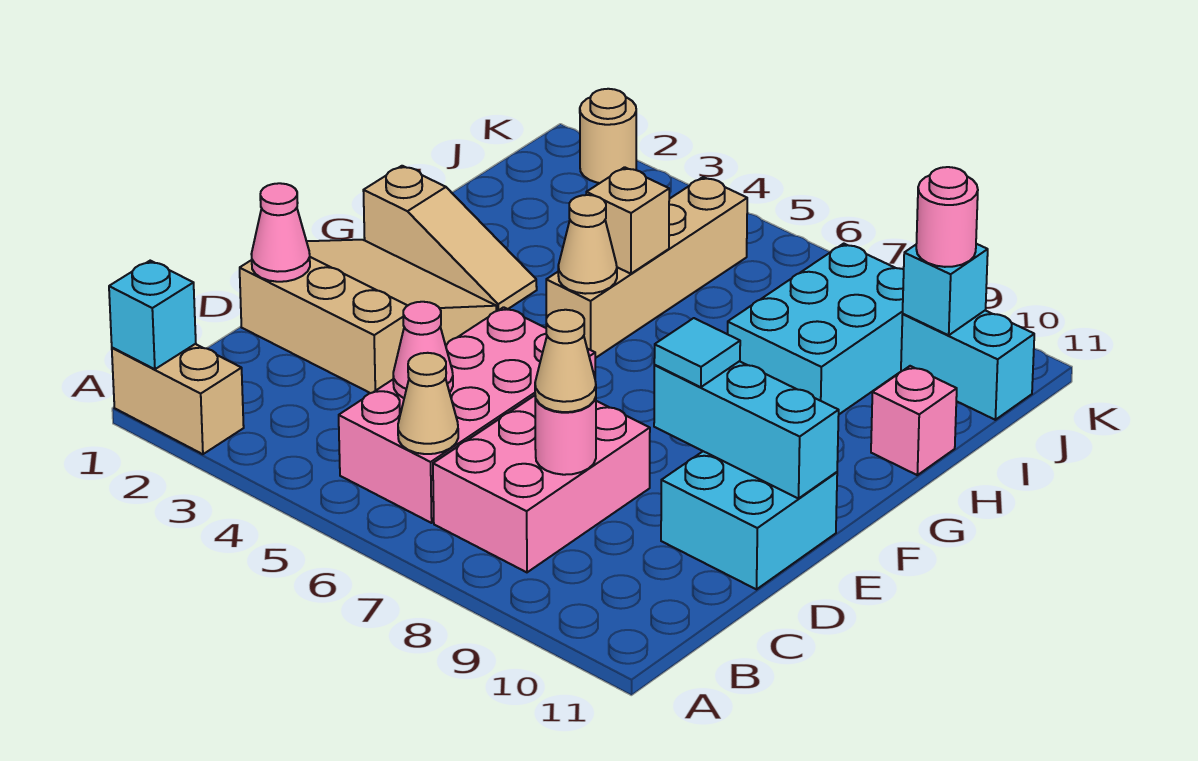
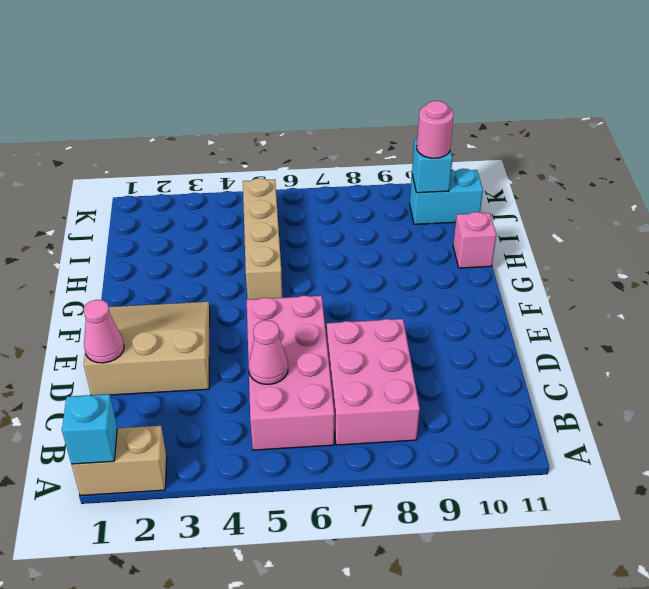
none -> cyan brick D10:E11 level 1
none -> tan slope G1:G3 level 1 top 1
none -> cyan brick H8:J9 level 1

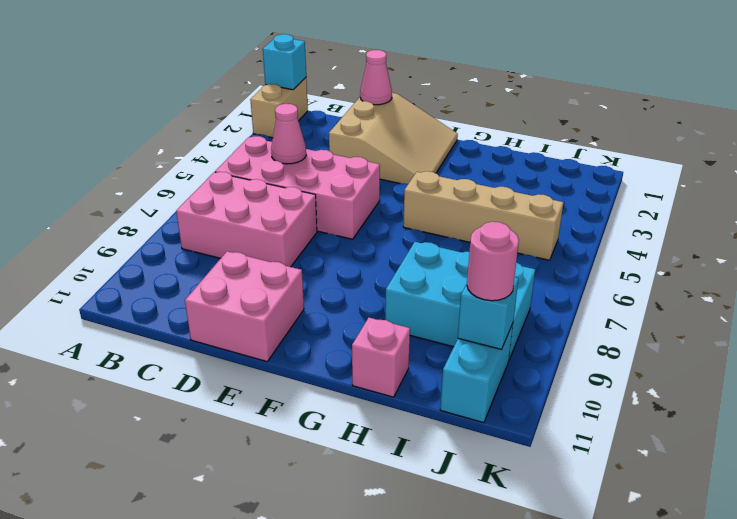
pink brick D10:E11 level 1 -> cyan brick D10:E11 level 1
none -> tan slope G1:G3 level 1 top 1
none -> tan round brick K2 level 1
none -> tan cone B6 level 2

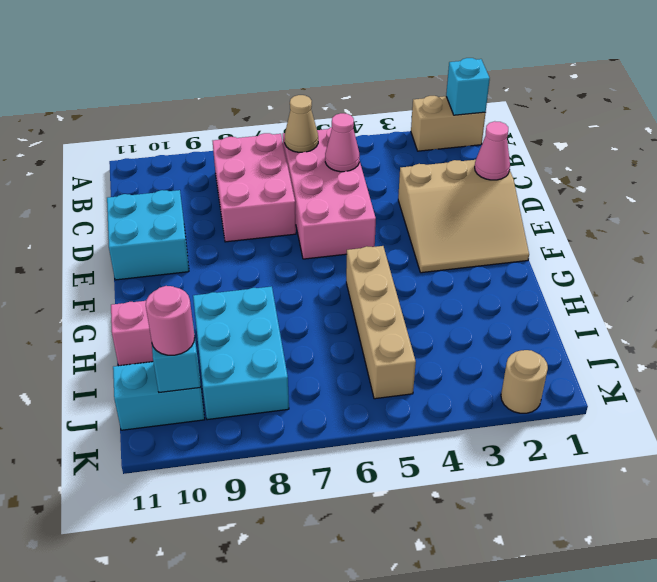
none -> tan slope G1:G3 level 1 top 1
none -> pink round brick C8 level 2
none -> cyan brick E9:E11 level 2

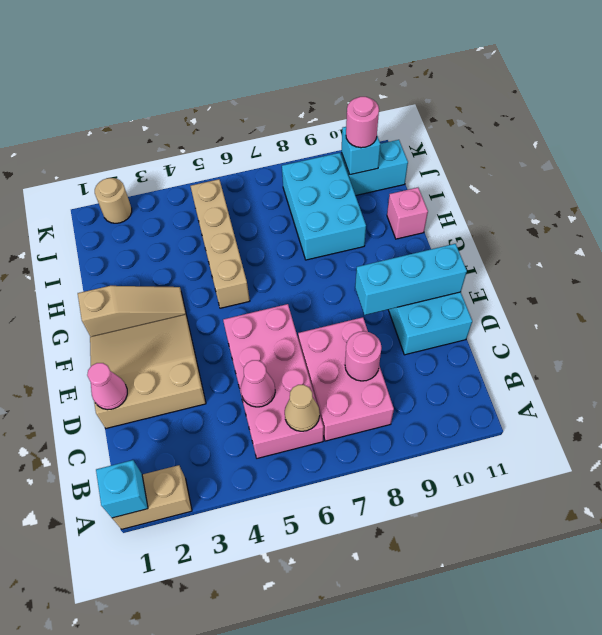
none -> tan cone G5 level 2
none -> tan brick H5 level 2
none -> tan cone C8 level 3

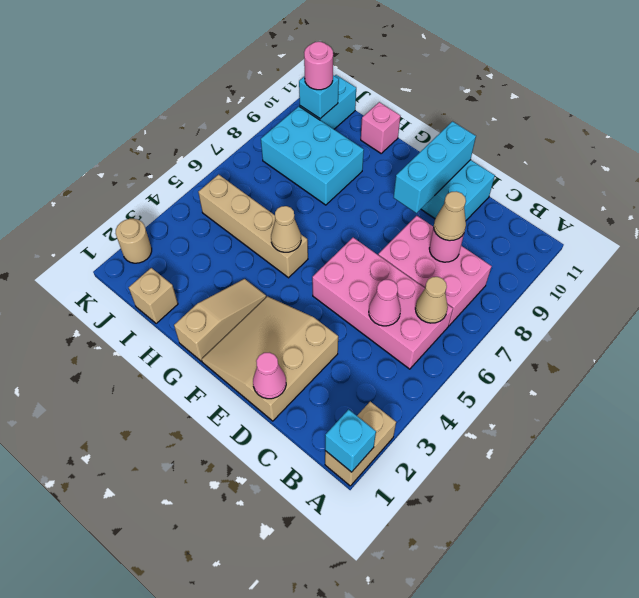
tan brick I1 level 1 -> tan brick H5 level 2
none -> cyan tile E9 level 3

